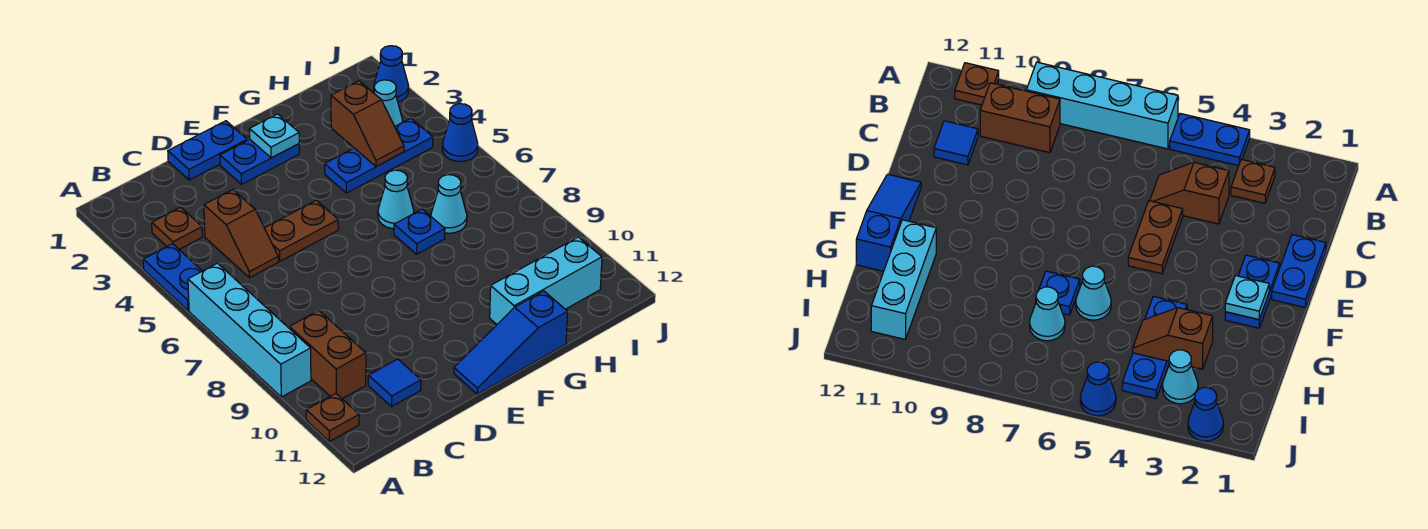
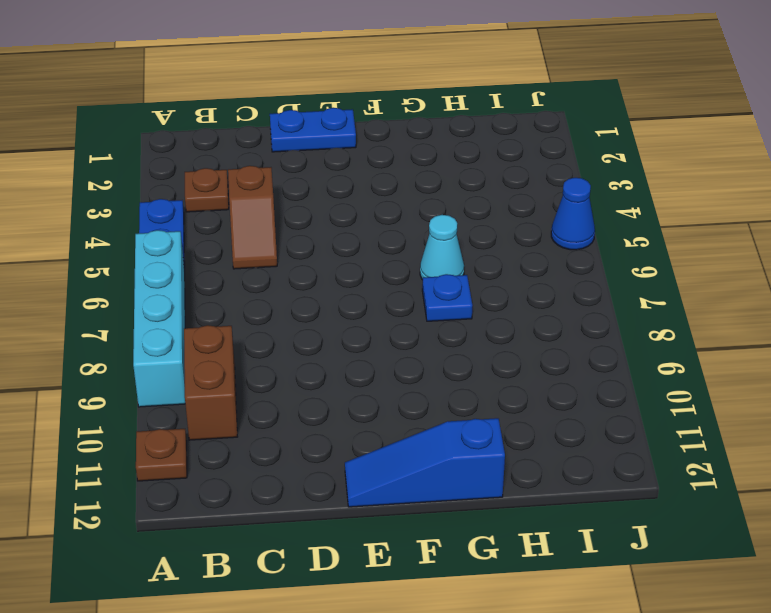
none -> blue tile C11 level 1
none -> brown plate D5:E5 level 1
none -> blue plate E2:F2 level 1

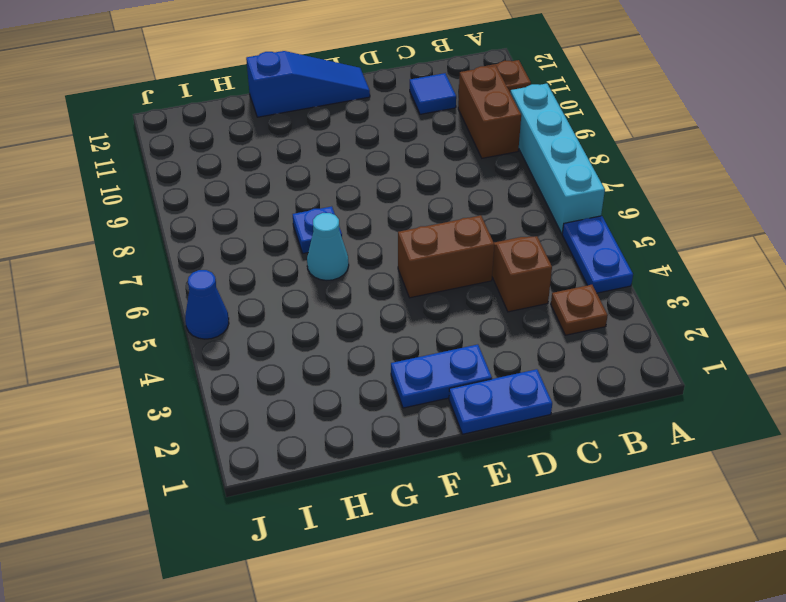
brown brick D5:E5 level 1 -> brown plate D5:E5 level 1
none -> blue plate G4:I4 level 1
none -> cyan brick G11:I11 level 1
none -> cyan cone H7 level 1

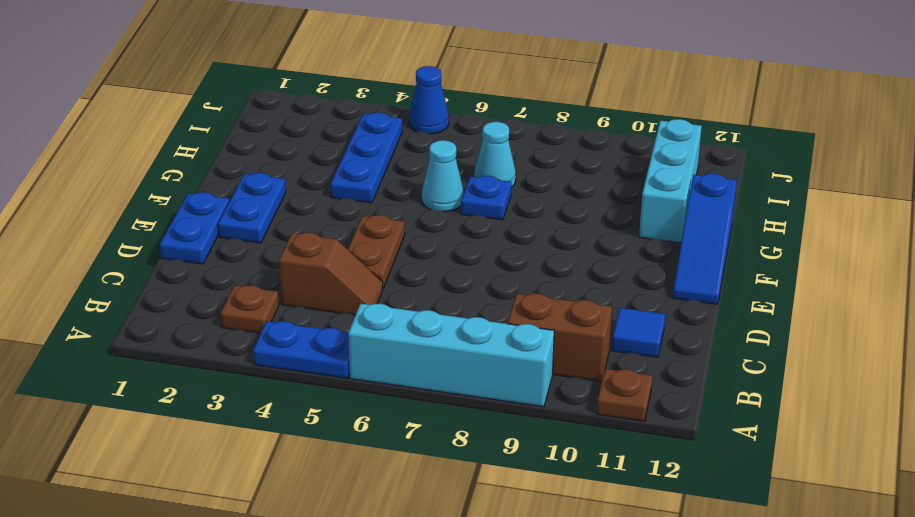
none -> cyan cone I3 level 1
none -> blue cone J2 level 1
none -> cyan plate F2 level 2

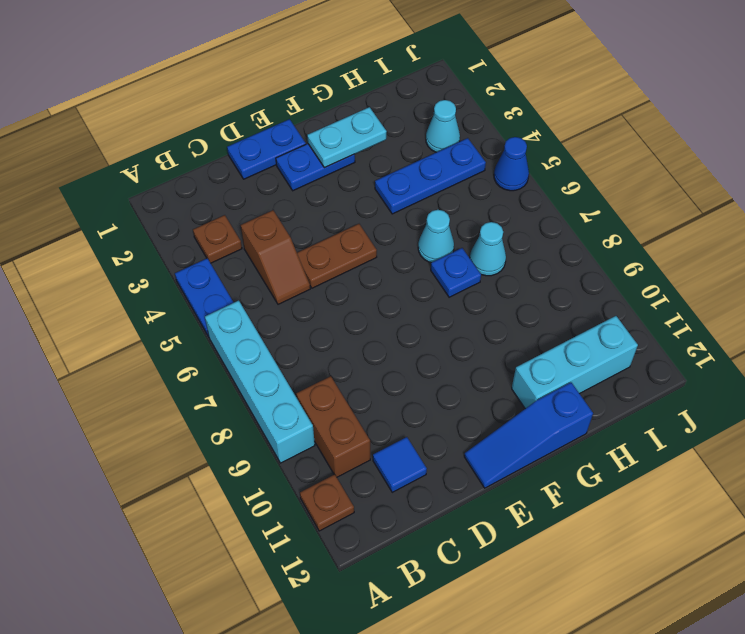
cyan plate F2:G2 level 2 -> cyan plate F2 level 2
none -> blue cone J2 level 1
none -> brown slope H3:H4 level 2 top 3

